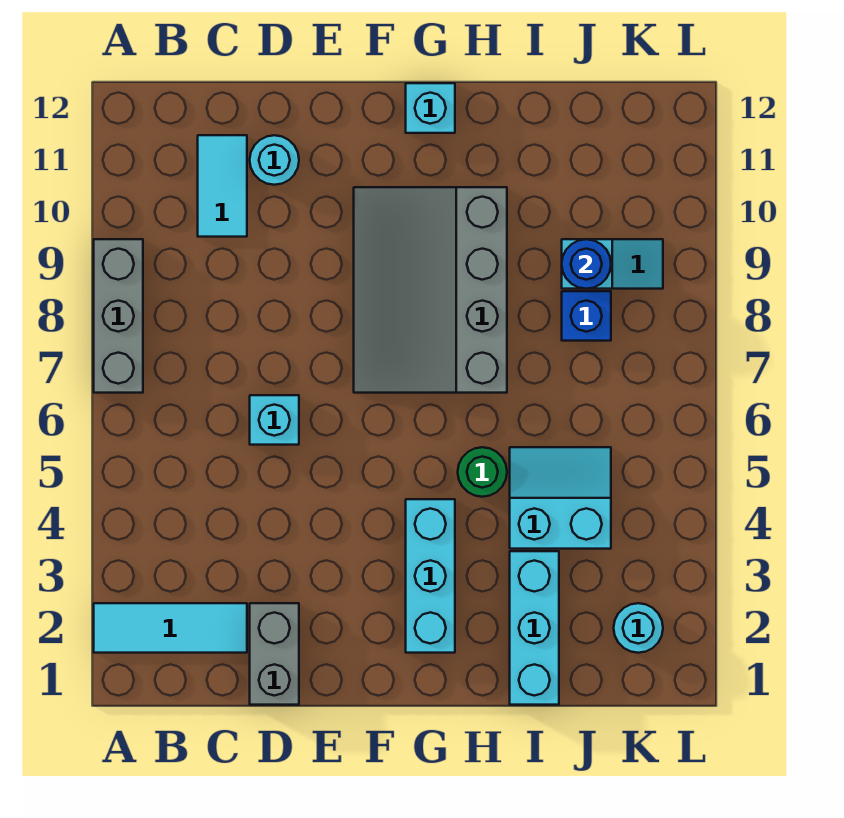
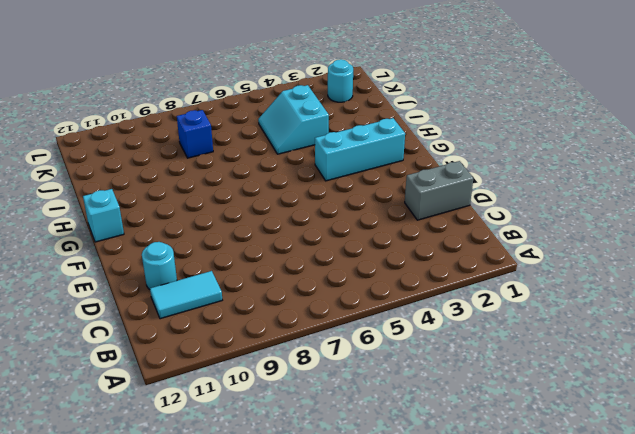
none -> cyan tile A2:C2 level 1
none -> grey brick A7:A9 level 1
none -> cyan brick D6 level 1

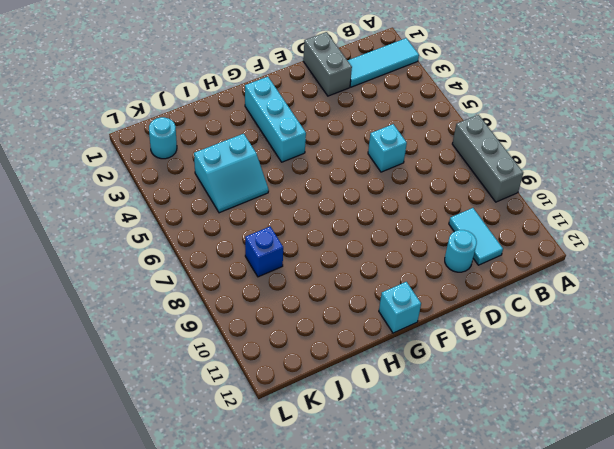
none -> grey slope F7:H10 level 1 top H
none -> green round brick H5 level 1
none -> cyan brick I1:I3 level 1

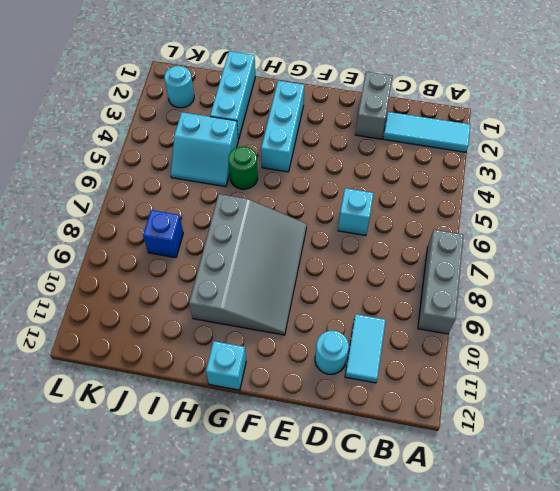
none -> cyan slope J9:K9 level 1 top J
none -> blue round brick J9 level 2

